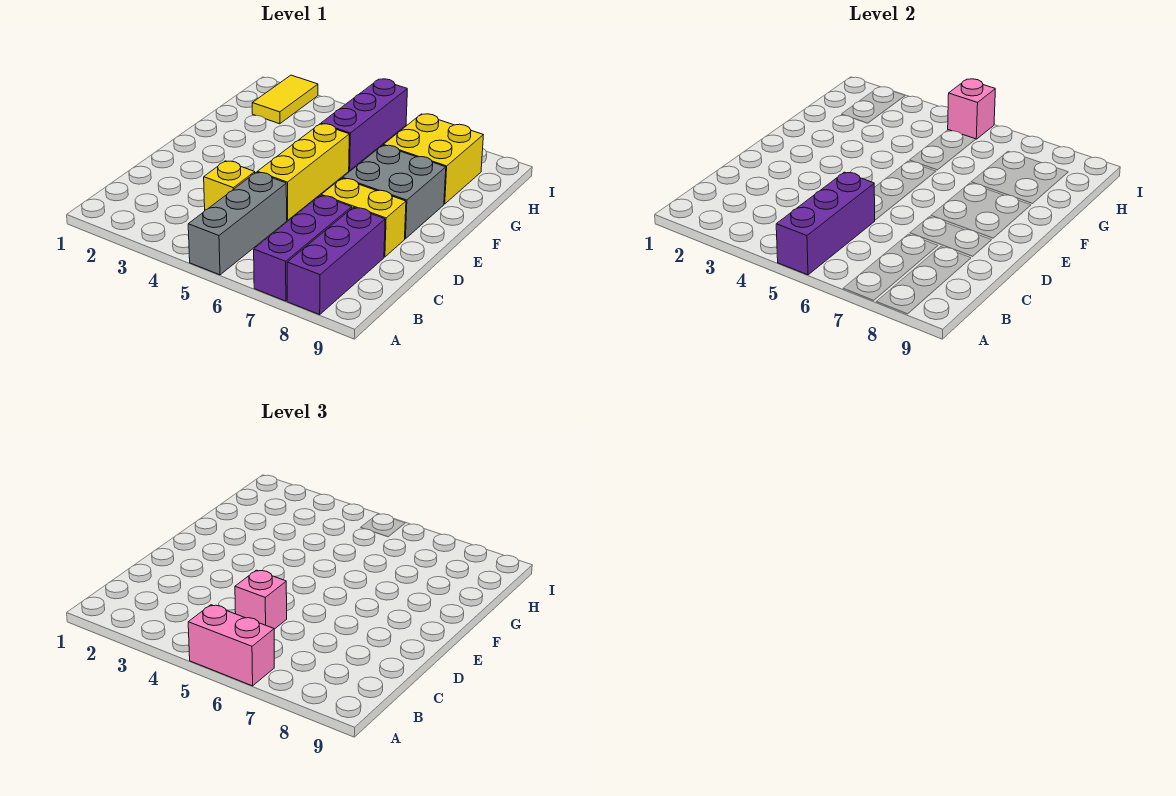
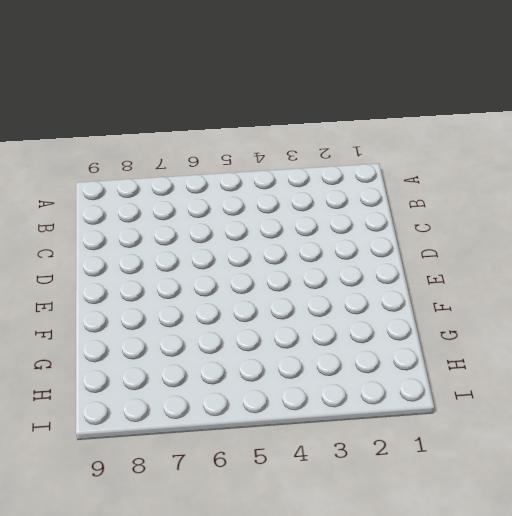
none -> grey brick A5:C5 level 1
none -> purple brick A7:C7 level 1
none -> purple brick A8:C8 level 1

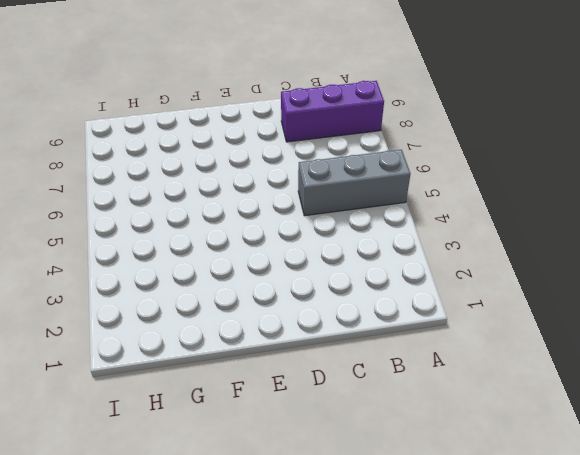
none -> purple brick A7:C7 level 1
none -> yellow brick C4 level 1
none -> yellow brick D5:F5 level 1

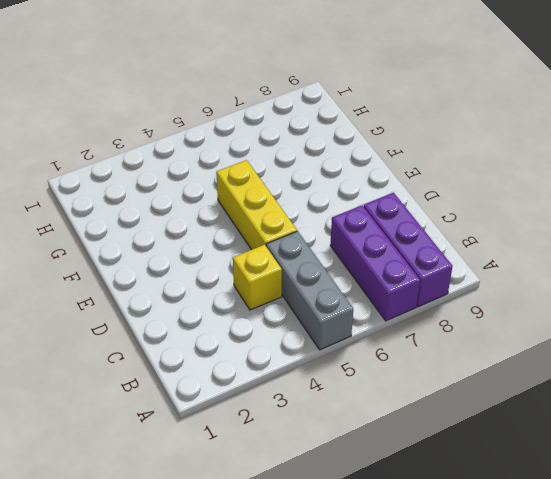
none -> yellow brick D7:D8 level 1
none -> grey brick E7:F8 level 1
none -> purple brick G5:I5 level 1

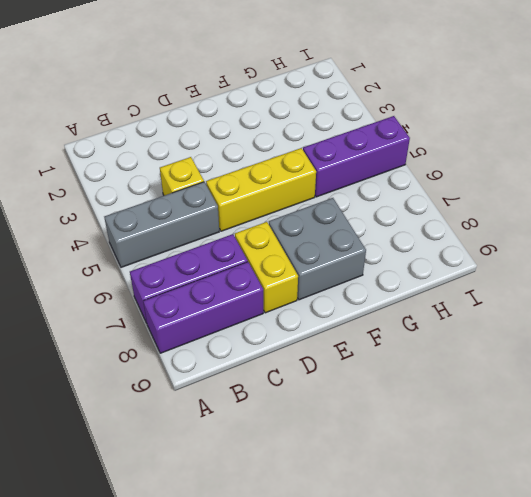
none -> yellow brick G7:H8 level 1
none -> yellow tile H2:I2 level 1
none -> purple brick A5:C5 level 2

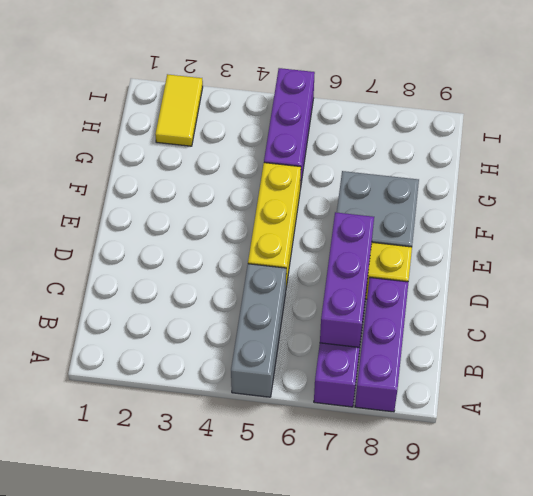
purple brick B7:D7 level 2 -> purple brick A5:C5 level 2
none -> yellow brick C4 level 1
none -> yellow brick G7:H8 level 1
none -> pink brick I5 level 2

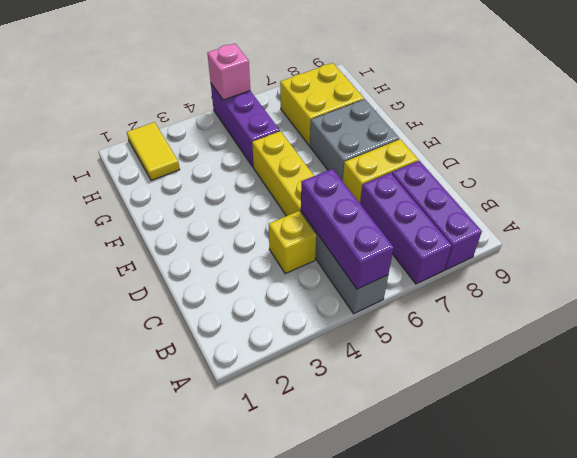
none -> pink brick A5:A6 level 3
none -> pink brick C5 level 3

